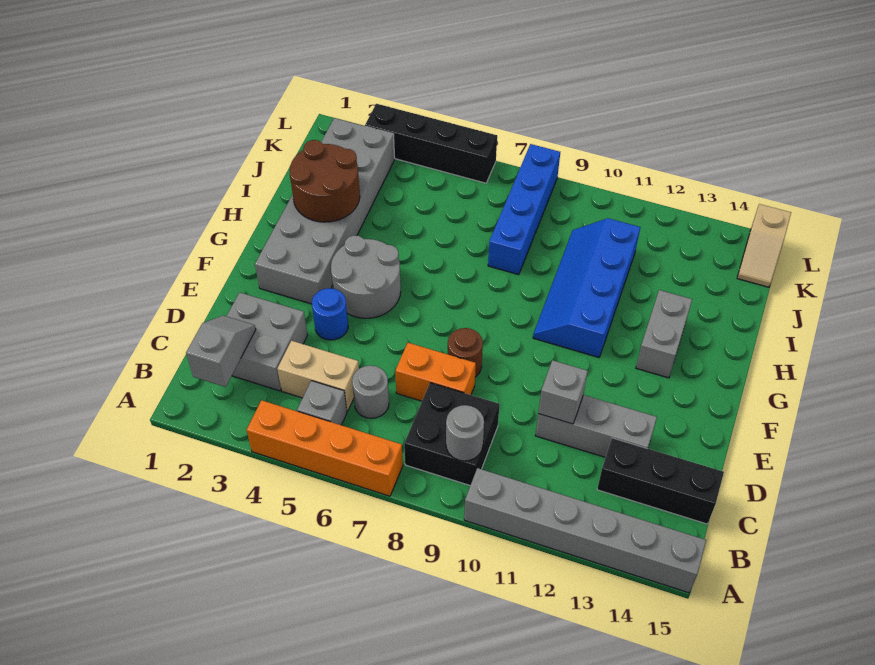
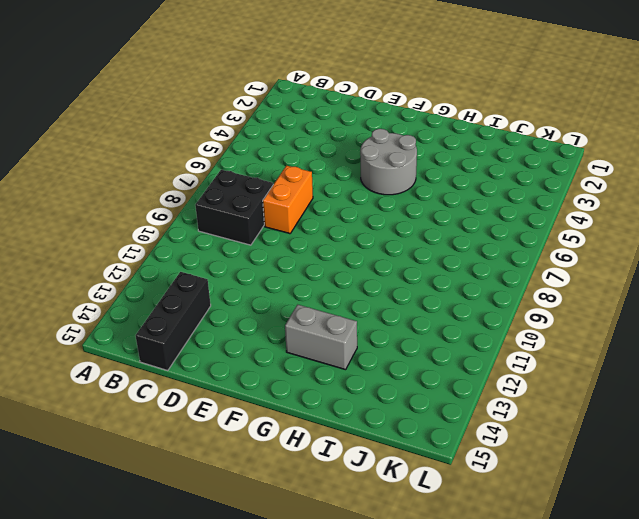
none -> orange brick A4:A7 level 1
none -> grey brick A10:A15 level 1
none -> grey brick B5 level 1

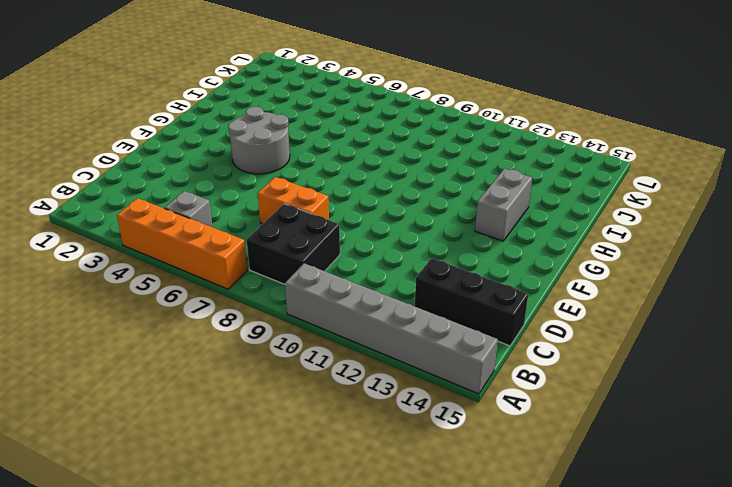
none -> grey brick C2:D3 level 1
none -> tan brick C4:C5 level 1
none -> grey round brick C6 level 1

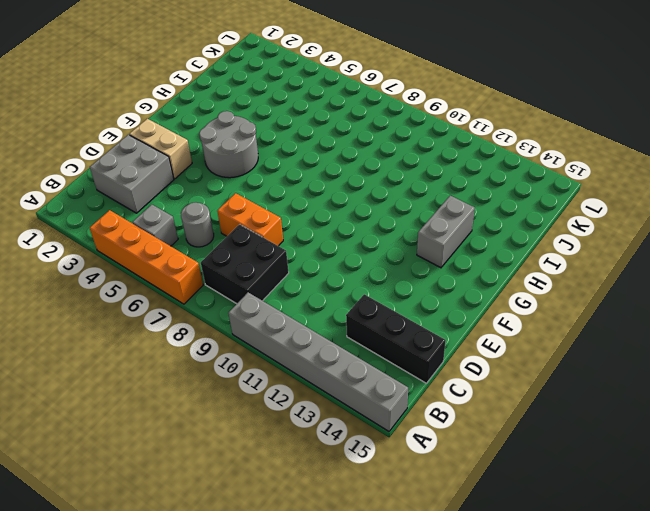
tan brick E2:E3 level 1 -> tan brick C4:C5 level 1
none -> grey brick D11:D13 level 1
none -> blue round brick E4 level 1
none -> brown round brick E8 level 1

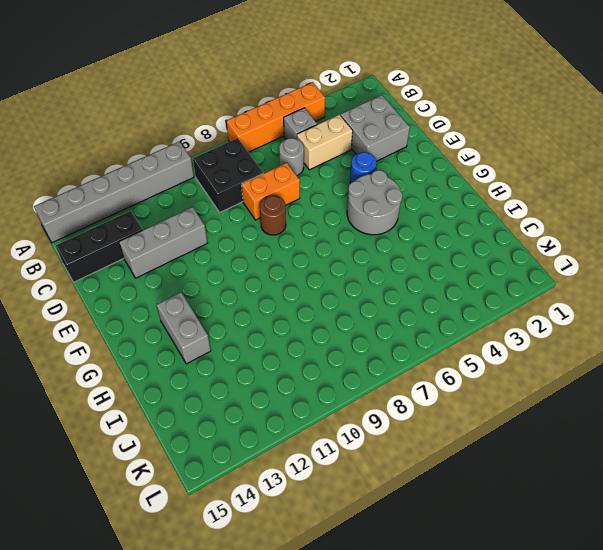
none -> grey brick F2:K3 level 1
none -> blue slope G10:J11 level 1 top 11
none -> blue brick I8:L8 level 1

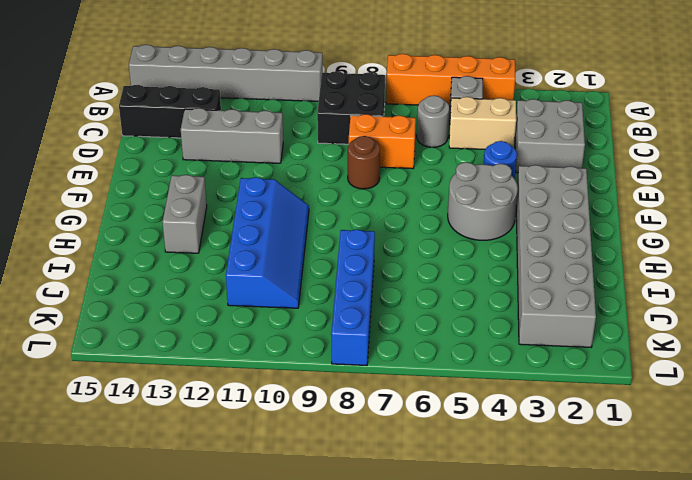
none -> tan slope K15:L15 level 1 top L
none -> black brick L3:L6 level 1
none -> grey slope B2:C2 level 2 top B

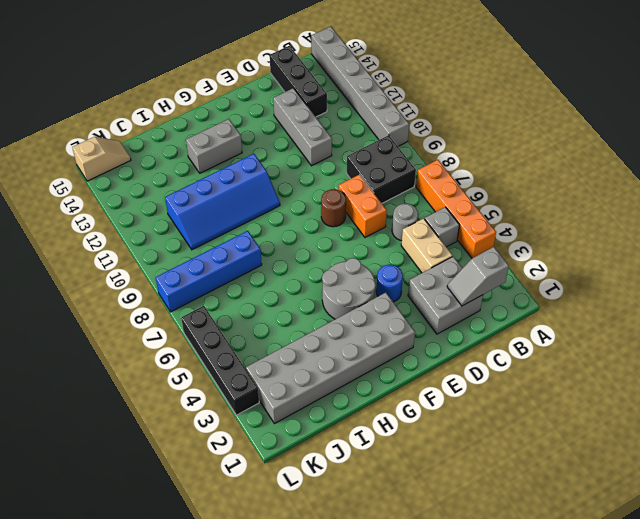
none -> grey round brick B9 level 2
none -> grey brick D11 level 2
none -> brown round brick H2:I3 level 2

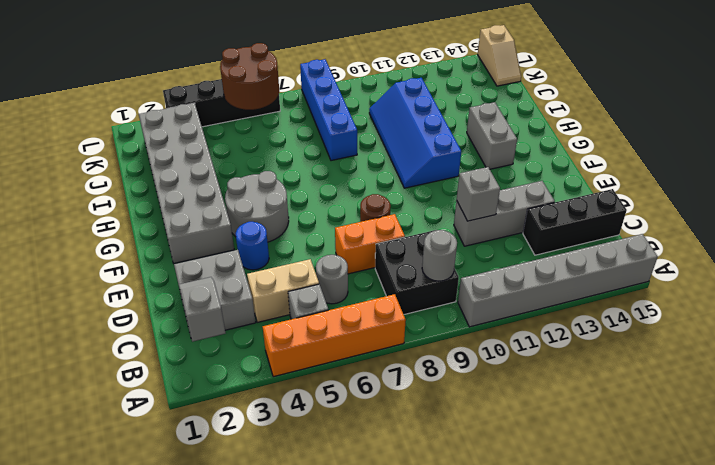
brown round brick K5:L6 level 2 -> brown round brick H2:I3 level 2

